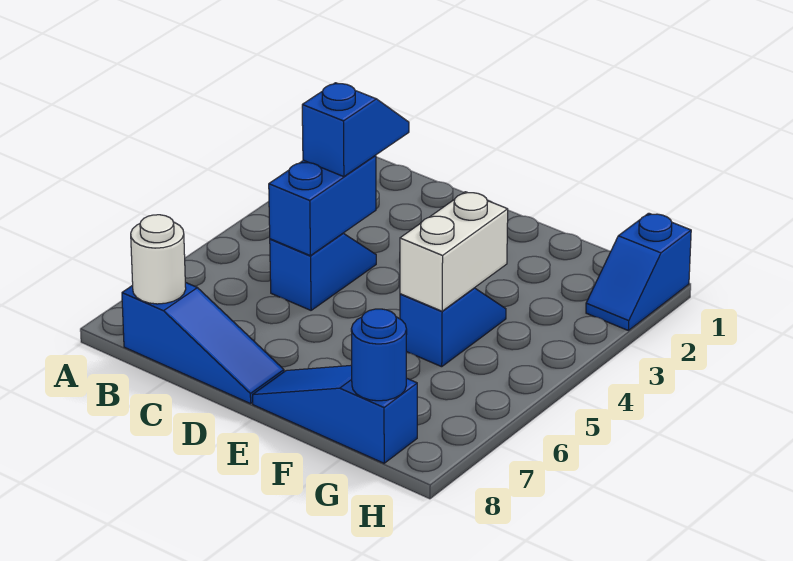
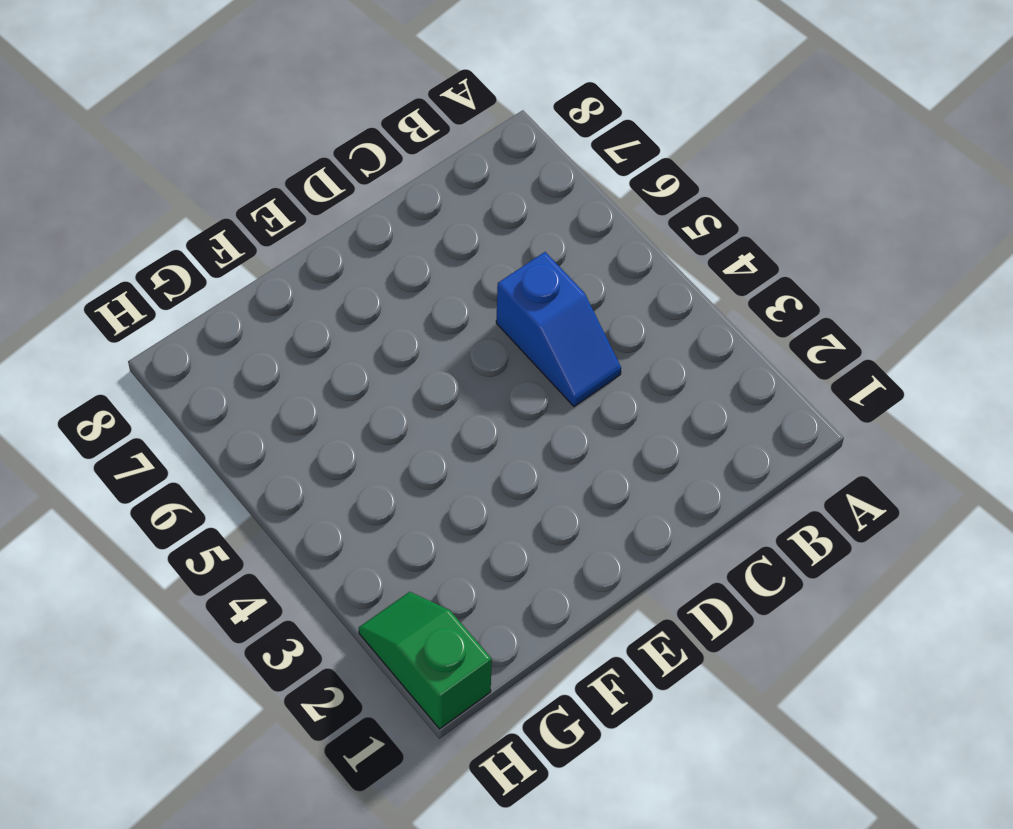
green slope H1:H2 level 1 top 1 -> blue slope H1:H2 level 1 top 1
none -> blue slope B8:D8 level 1 top B
none -> blue slope E8:G8 level 1 top G

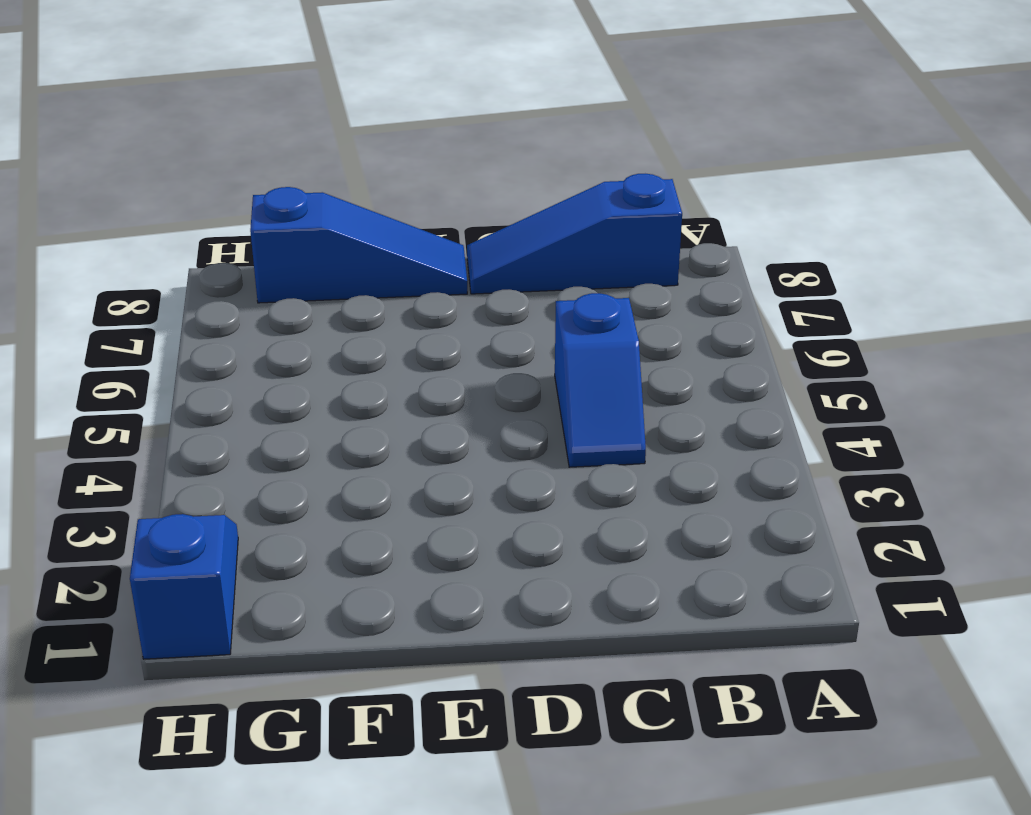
none -> blue slope F4:F5 level 1 top 5
none -> white round brick B8 level 2

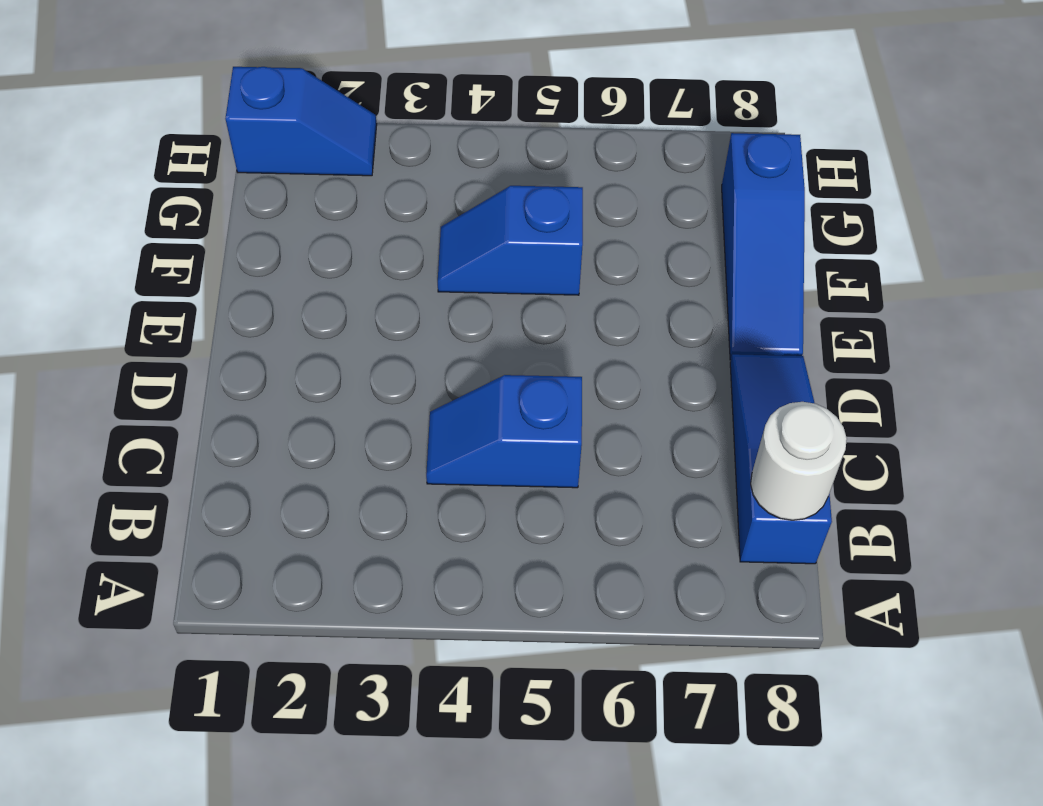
none -> blue brick C4:C5 level 2
none -> white brick F4:F5 level 2

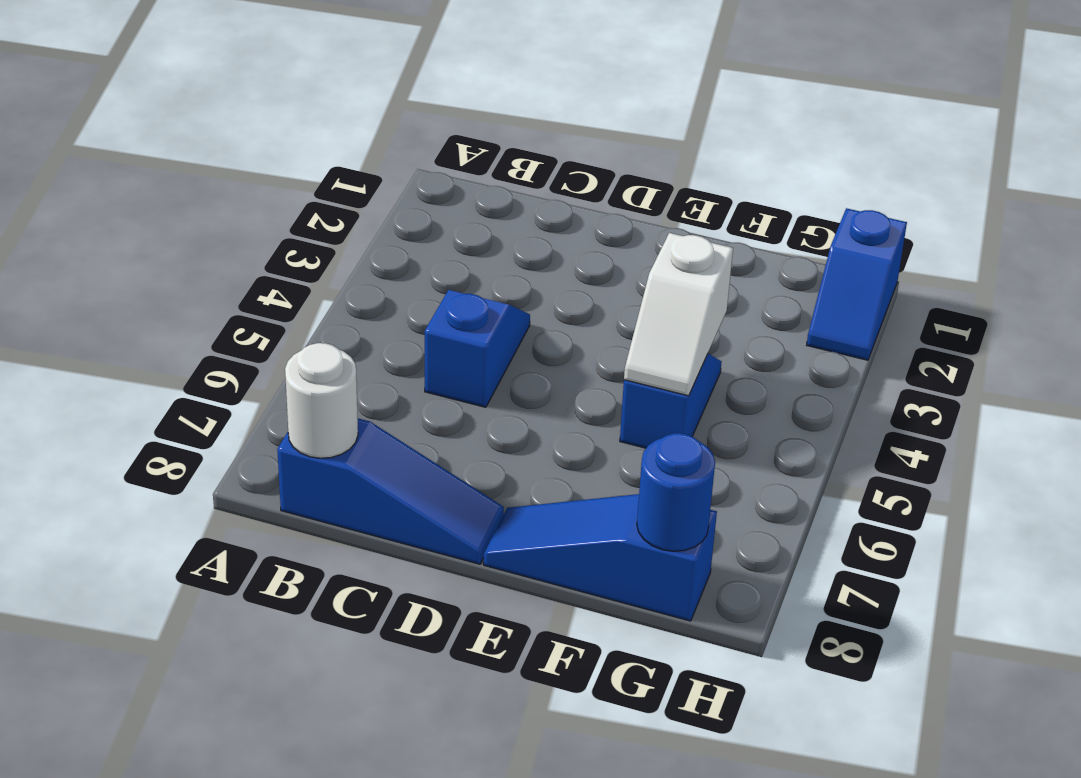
white slope F4:F5 level 2 top 4 -> white brick F4:F5 level 2
none -> blue brick C4:C5 level 2
none -> blue slope C3:C4 level 3 top 4

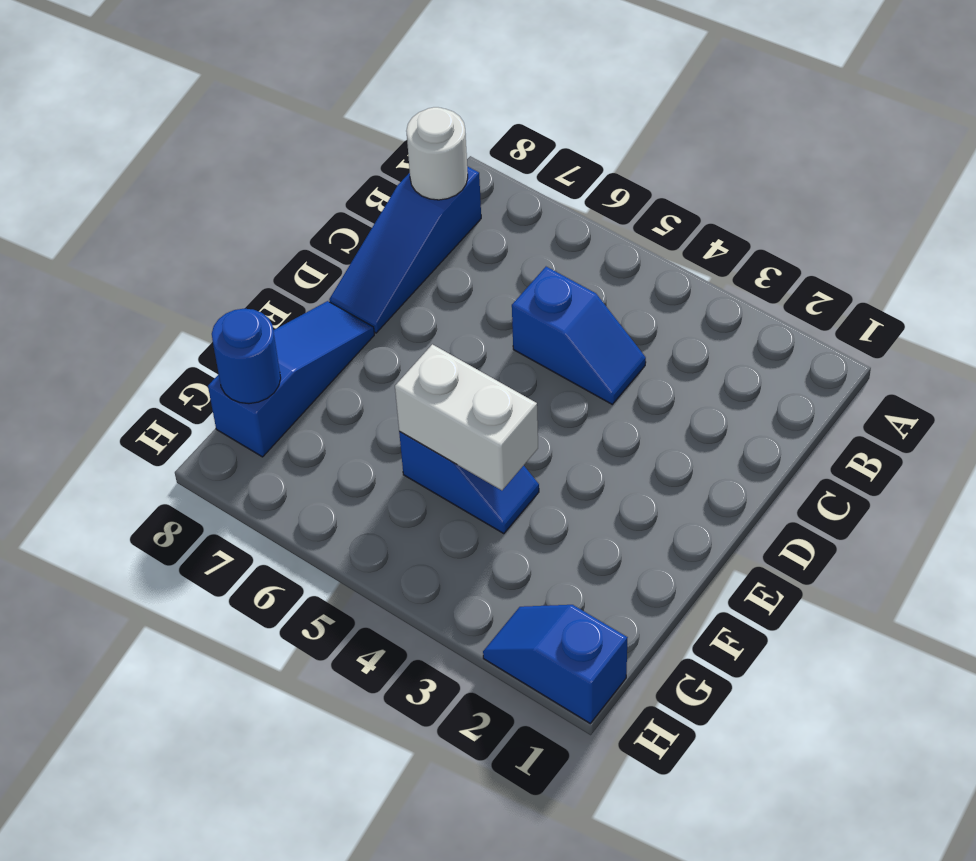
none -> blue brick C4:C5 level 2
none -> blue slope C3:C4 level 3 top 4

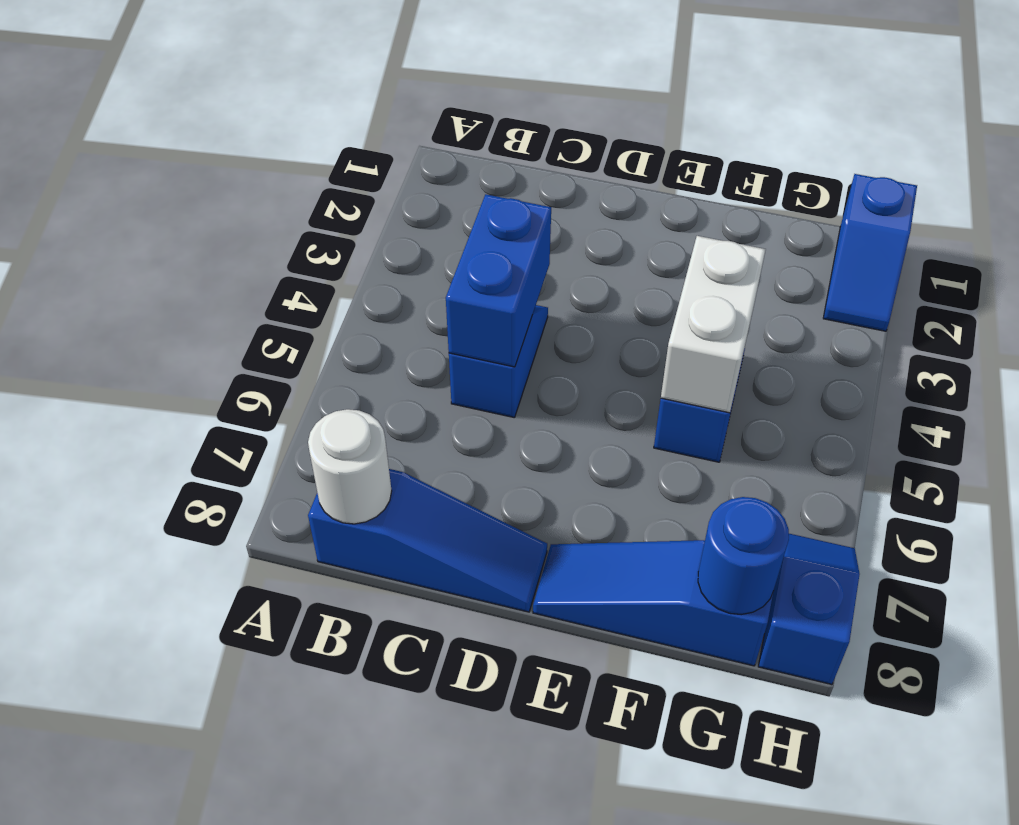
blue slope H7:H8 level 1 top 8 -> blue slope C3:C4 level 3 top 4

